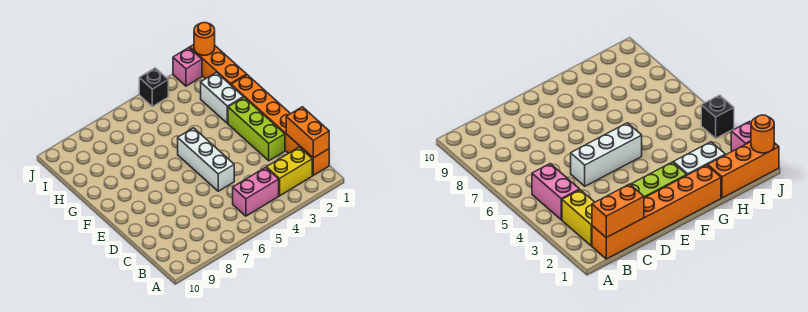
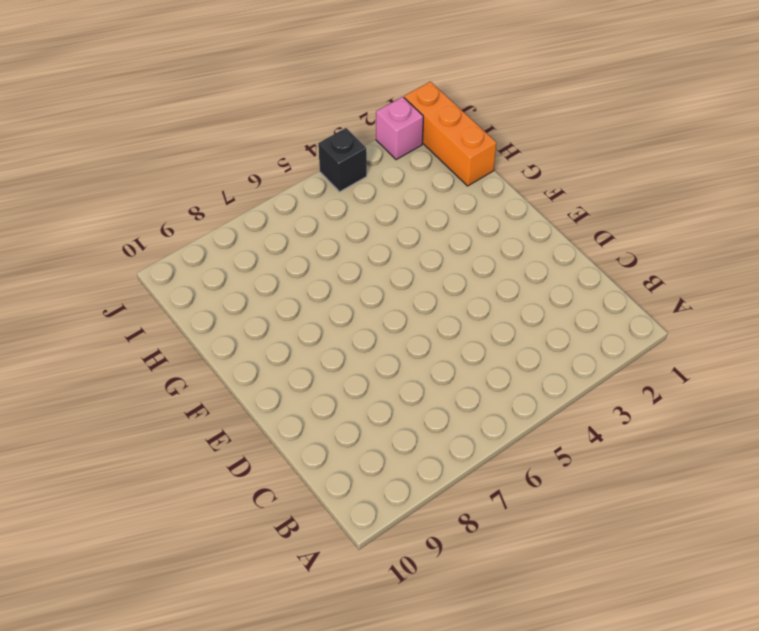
none -> orange brick B1:G1 level 1
none -> yellow brick B2:B3 level 1

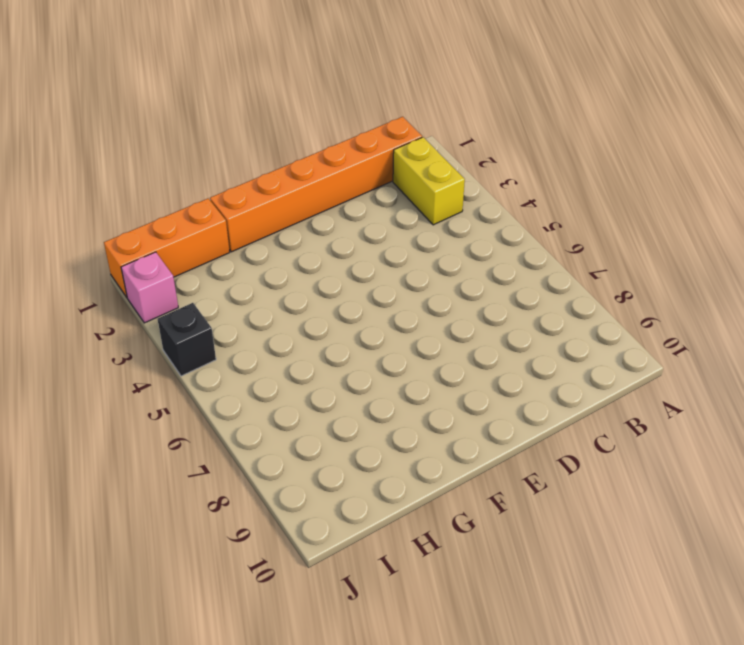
none -> pink brick B4:B5 level 1
none -> lime brick D2:F2 level 1

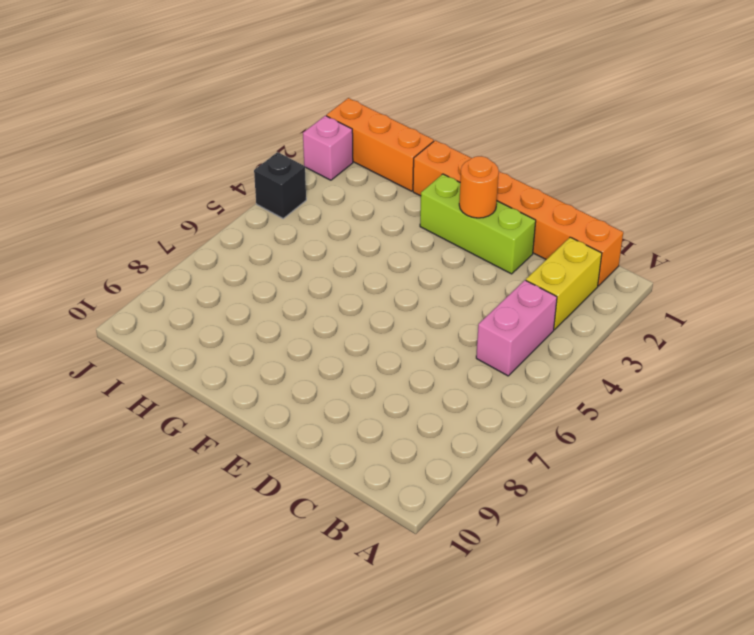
orange round brick E2 level 2 -> orange round brick J1 level 2
none -> white brick D5:F5 level 1
none -> white brick G2:H2 level 1

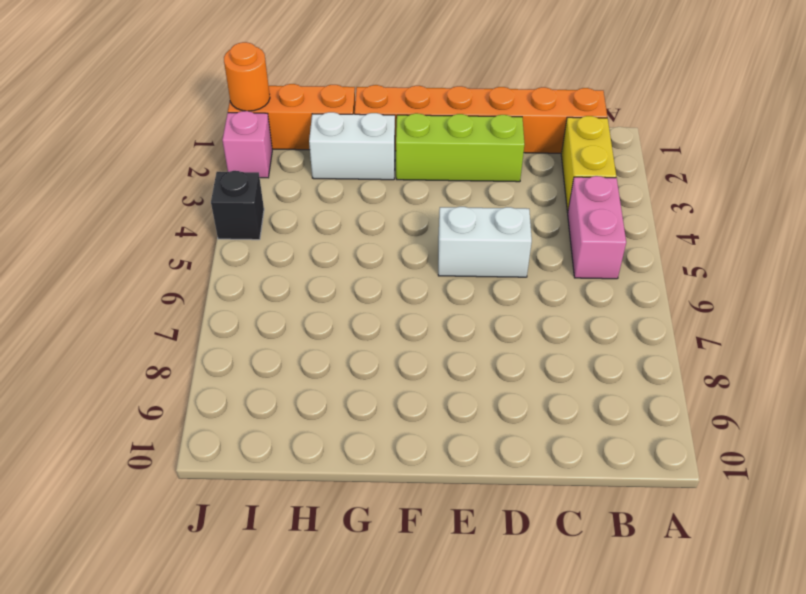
white brick D5:E5 level 1 -> white brick D5:F5 level 1
none -> orange brick B1:C1 level 2

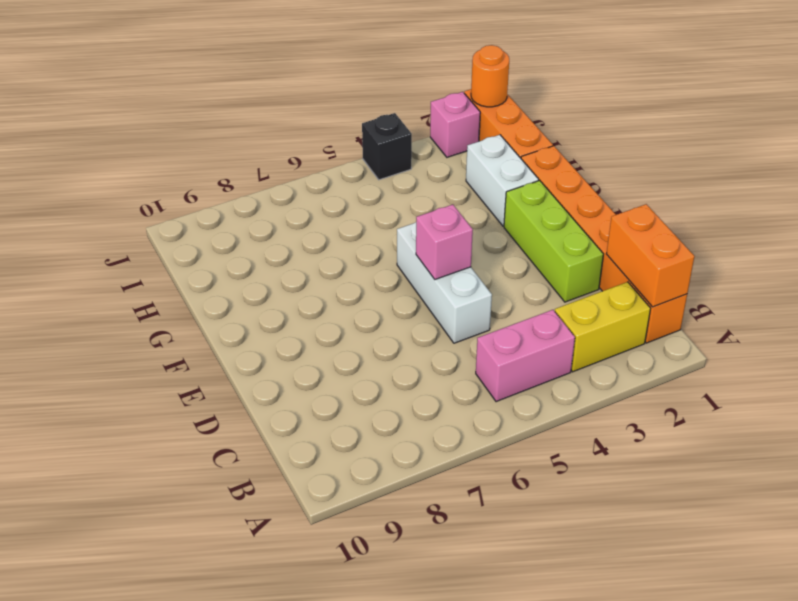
pink brick E5 level 2 -> none

